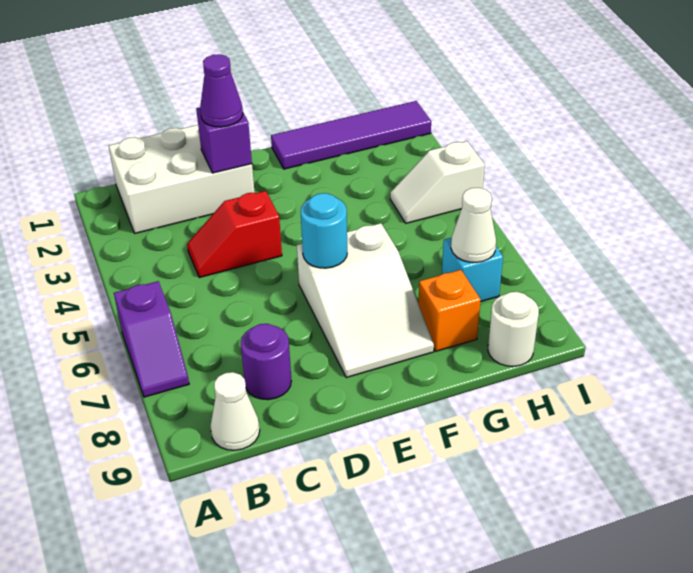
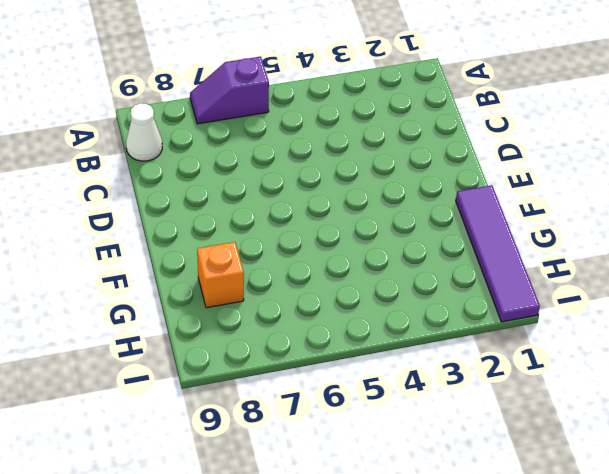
none -> white brick B1:D2 level 1
none -> red slope C4:D4 level 1 top D
none -> purple round brick C8 level 1

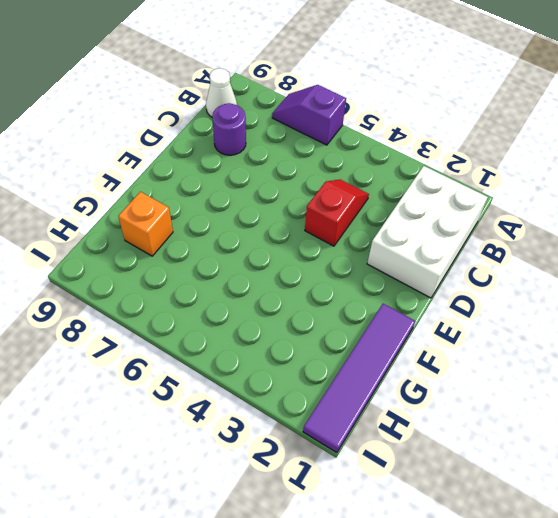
none -> white slope E6:F8 level 1 top 6
none -> white slope H4:I4 level 1 top I
none -> cyan brick H7 level 1

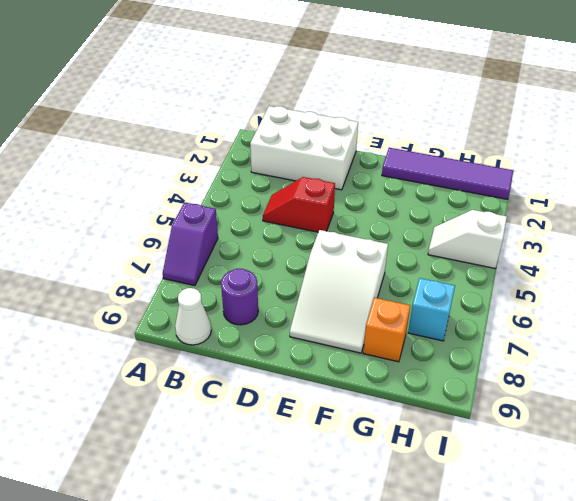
none -> white round brick H9 level 1
none -> purple brick D2 level 2
none -> cyan round brick E6 level 2

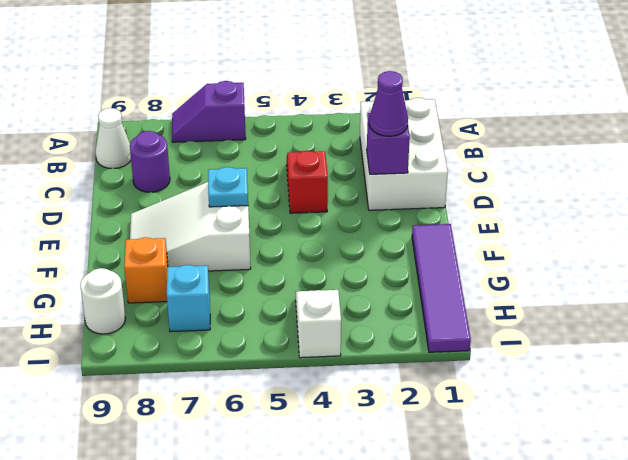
cyan plate E6 level 2 -> cyan round brick E6 level 2
none -> white cone H7 level 2

